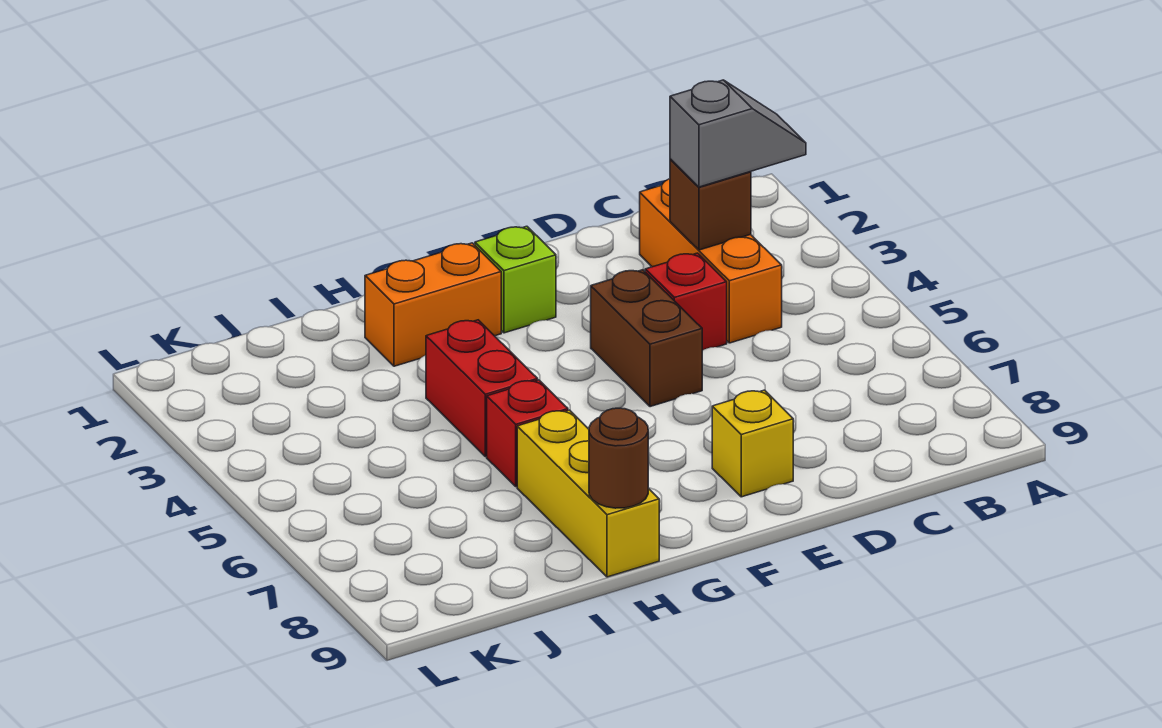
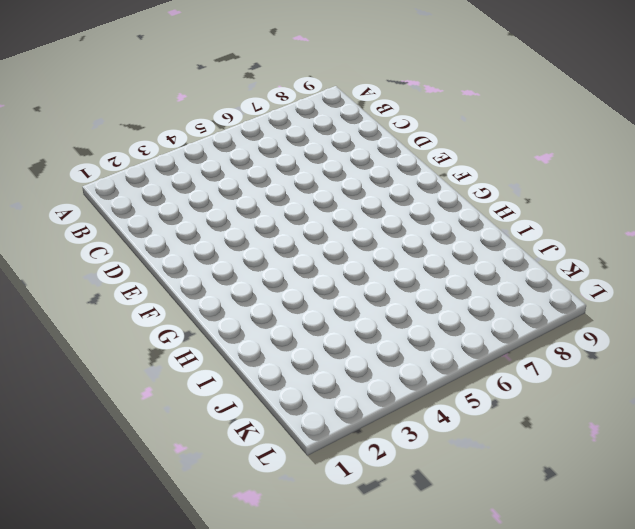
none -> orange brick C2:C4 level 1
none -> red brick D4 level 1
none -> brown brick E4:E5 level 1

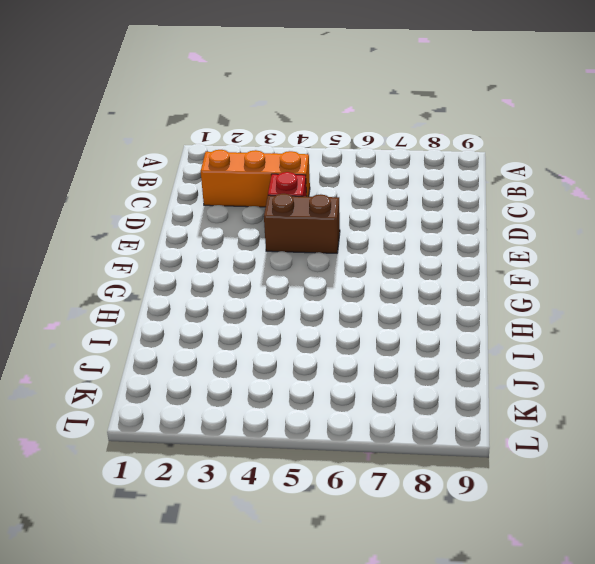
none -> yellow brick E8 level 1
none -> lime brick F2 level 1
none -> orange brick G2:H2 level 1

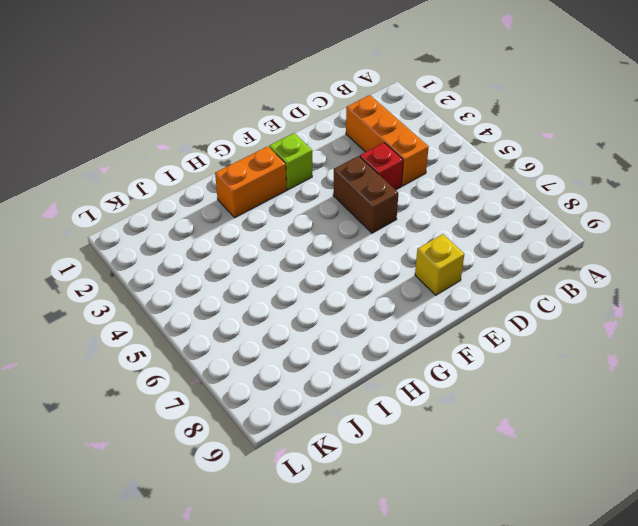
none -> red brick H4:H5 level 1
none -> red brick H6 level 1
none -> yellow brick H7:H9 level 1

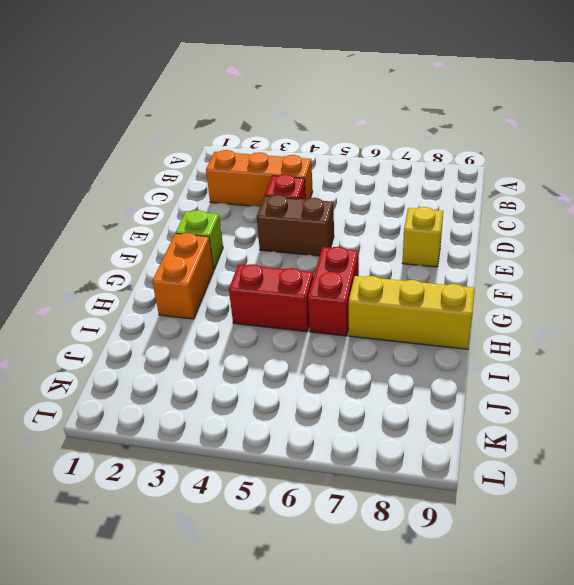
red brick G6:H6 level 1 -> red brick H6 level 1
none -> brown brick C3 level 2
none -> brown round brick H9 level 2
none -> grey slope B3:C3 level 3 top C

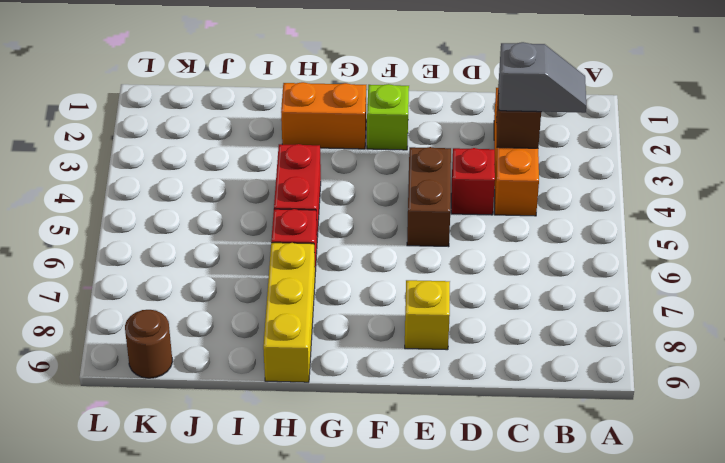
brown round brick K9 level 1 -> brown round brick H9 level 2

